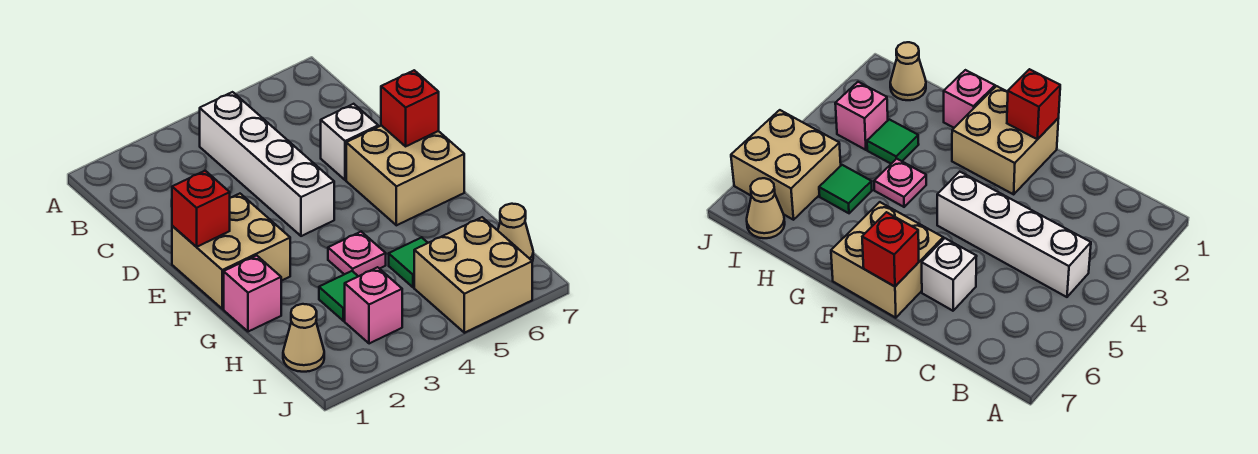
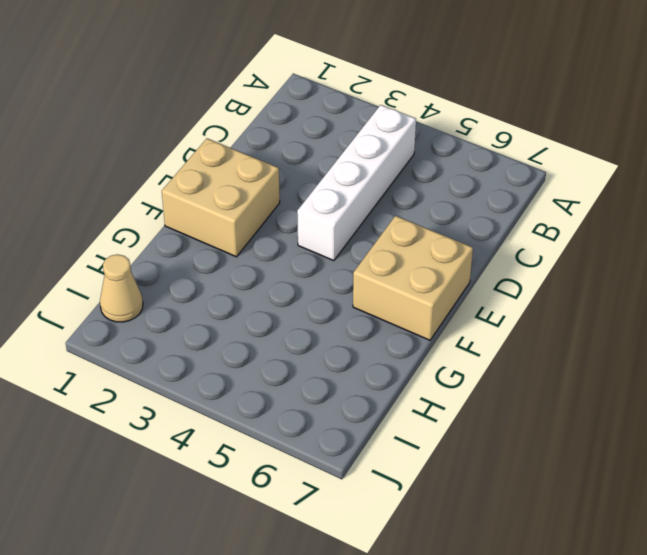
none -> white brick D6 level 1
none -> pink brick G1 level 1
none -> pink plate G4 level 1

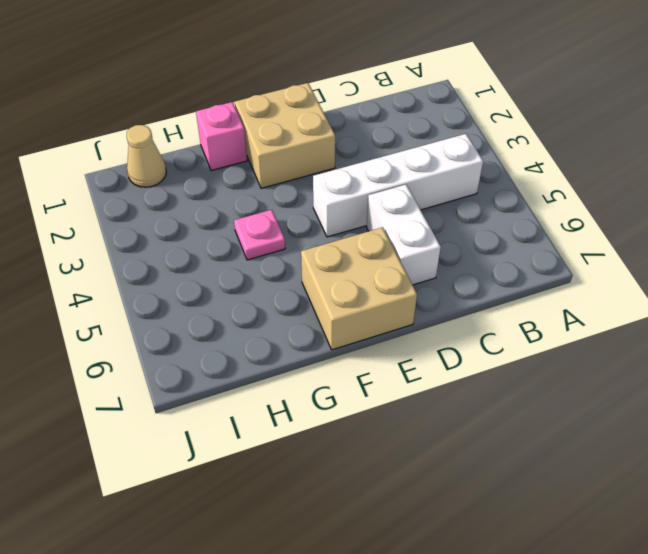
white brick D5:D6 level 1 -> white brick D6 level 1
none -> green tile H3 level 1
none -> green tile H5 level 1
none -> pink brick I3 level 1

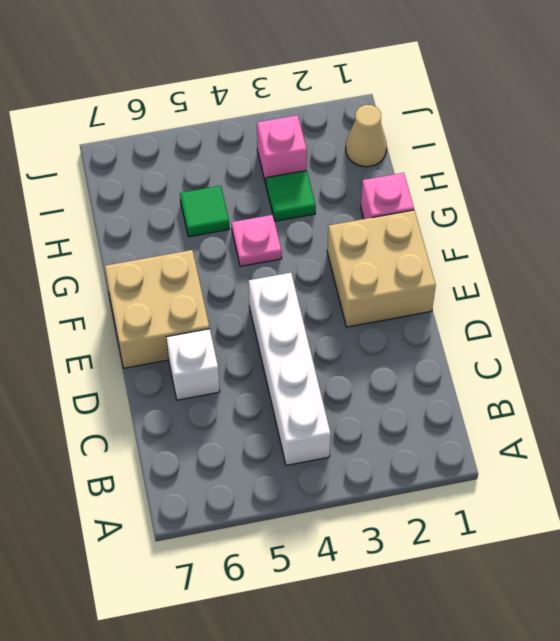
none -> tan brick I5:J6 level 1
none -> tan cone I7 level 1
none -> red brick E1 level 2

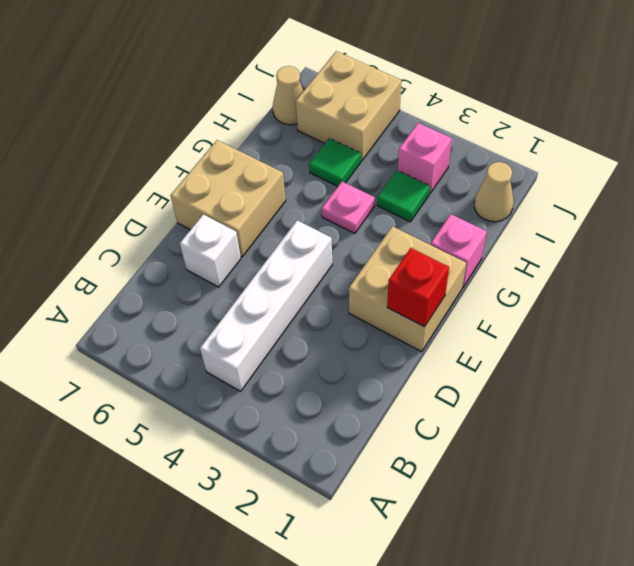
none -> red brick E7 level 2

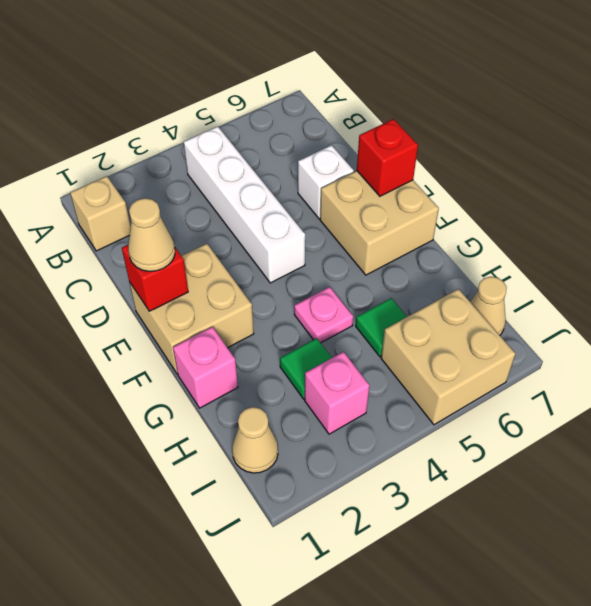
tan brick B1 level 1 -> none
tan cone E1 level 3 -> none

